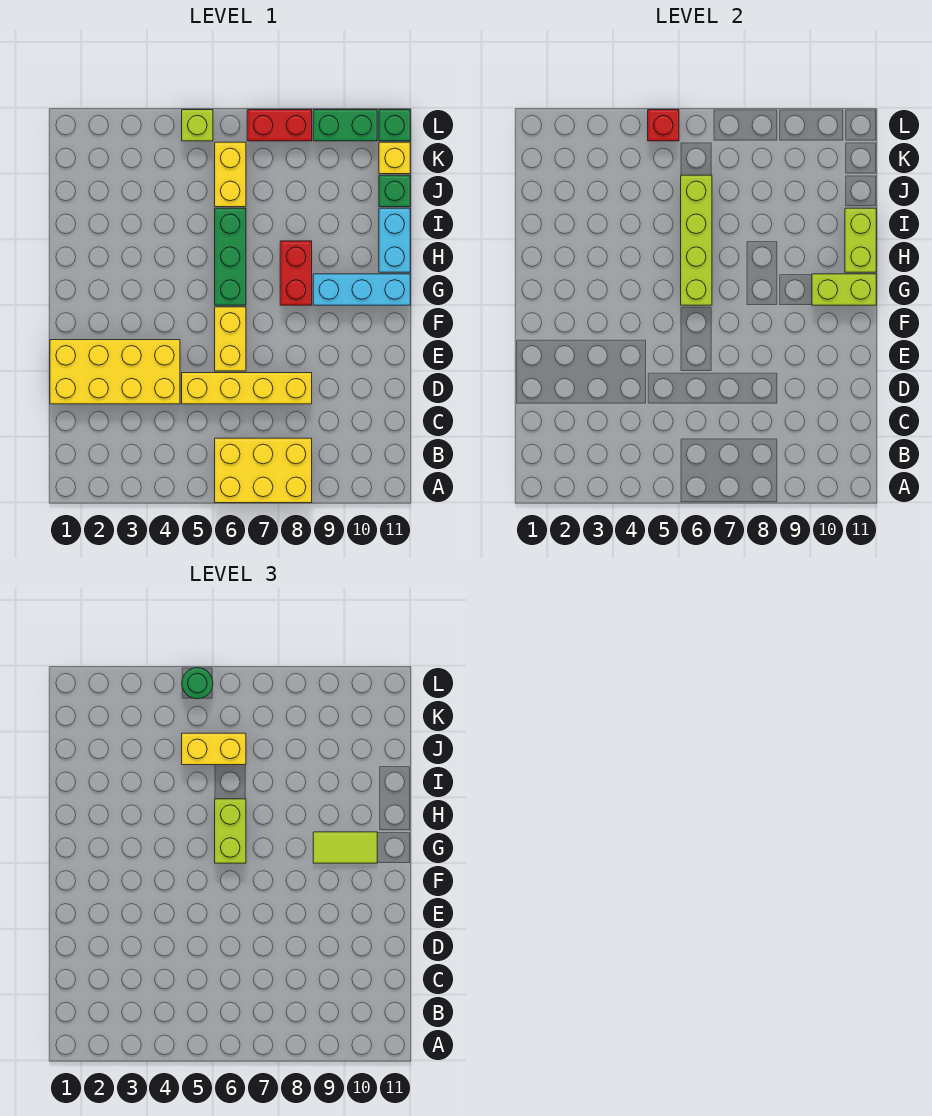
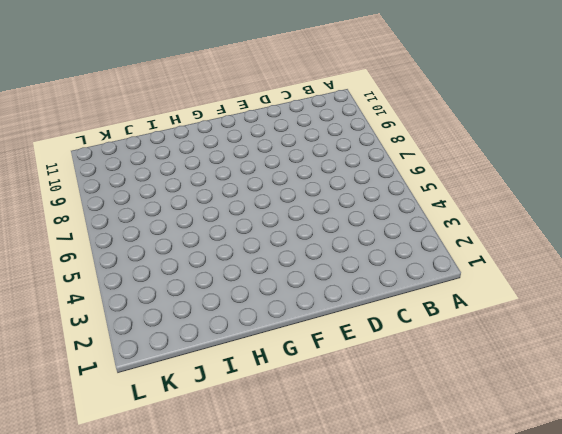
none -> yellow brick A6:B8 level 1
none -> yellow brick D1:E4 level 1
none -> yellow brick D5:D8 level 1

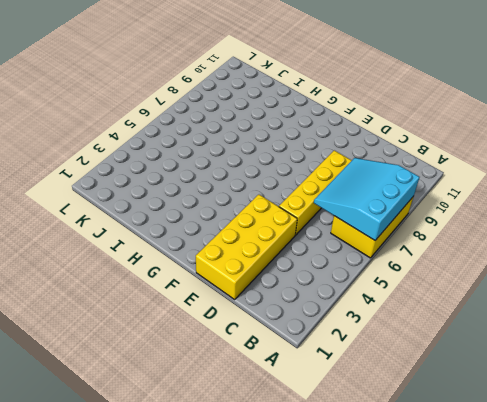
cyan slope A6:C8 level 2 top A -> none
none -> yellow brick E6:F6 level 1
none -> green brick G6:I6 level 1
none -> red brick G8:H8 level 1

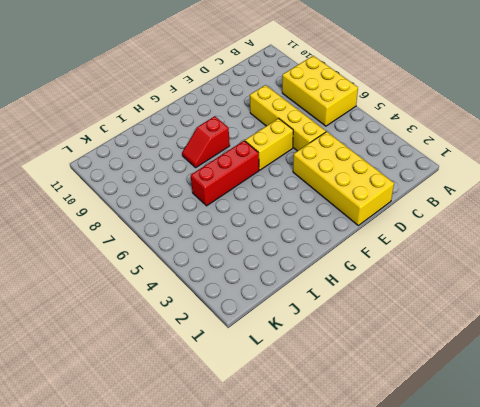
red brick G6:I6 level 1 -> green brick G6:I6 level 1
red slope G8:H8 level 1 top G -> red brick G8:H8 level 1
none -> cyan brick G9:G11 level 1
none -> cyan brick H11:I11 level 1
none -> yellow brick J6:K6 level 1

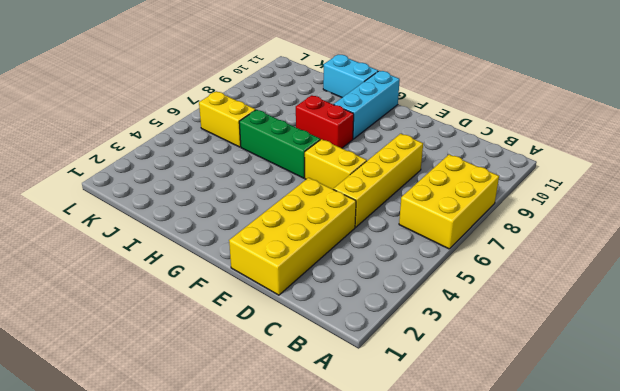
none -> green brick J11 level 1
none -> yellow brick K11 level 1
none -> lime brick L5 level 1

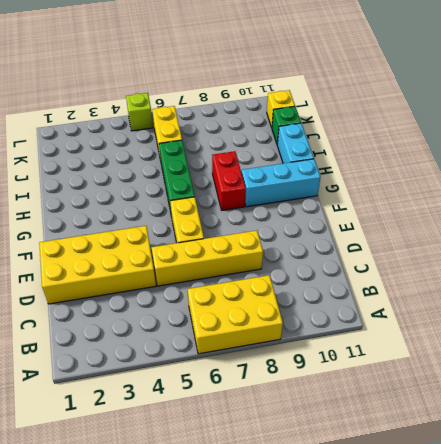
none -> red brick L7:L8 level 1
none -> green brick L9:L10 level 1
none -> green brick L11 level 1

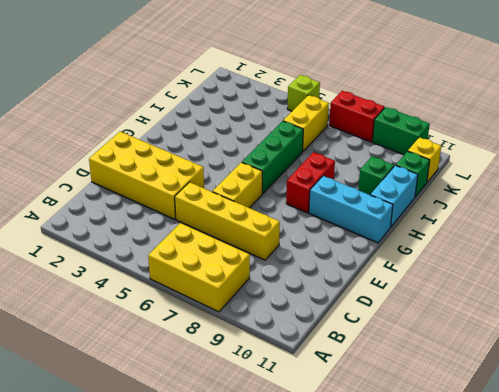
green brick I10 level 1 -> green brick L11 level 1
none -> lime brick G6:J6 level 2
none -> lime brick G10:G11 level 2
none -> lime brick H11:I11 level 2

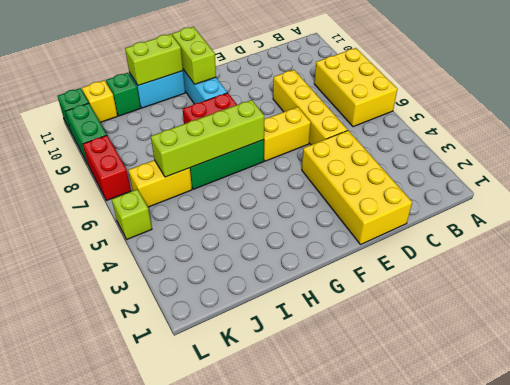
none -> red brick L5 level 2
none -> lime brick G6:H6 level 3
none -> lime tile G9:G10 level 3

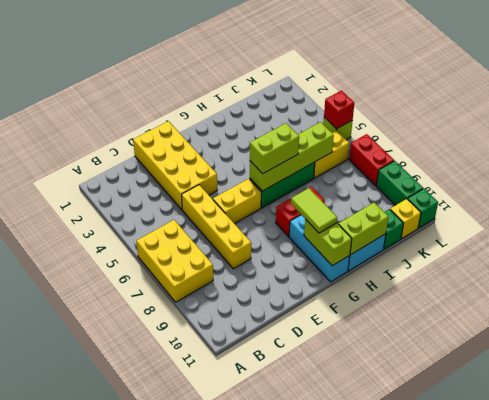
none -> yellow brick J5:J6 level 3
none -> green round brick L5 level 3

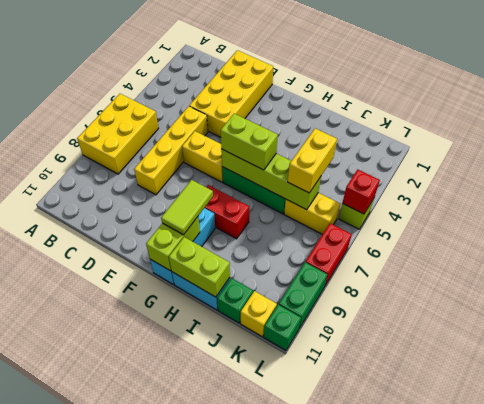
none -> green round brick L5 level 3

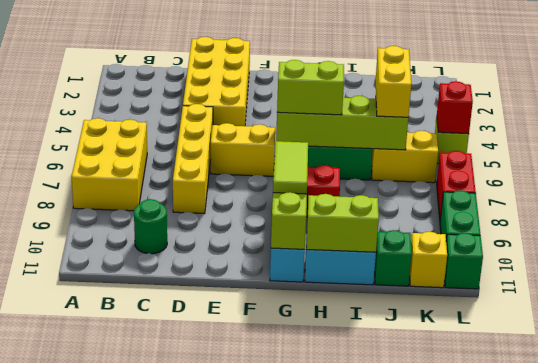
green round brick C10 level 1 -> green round brick L5 level 3

